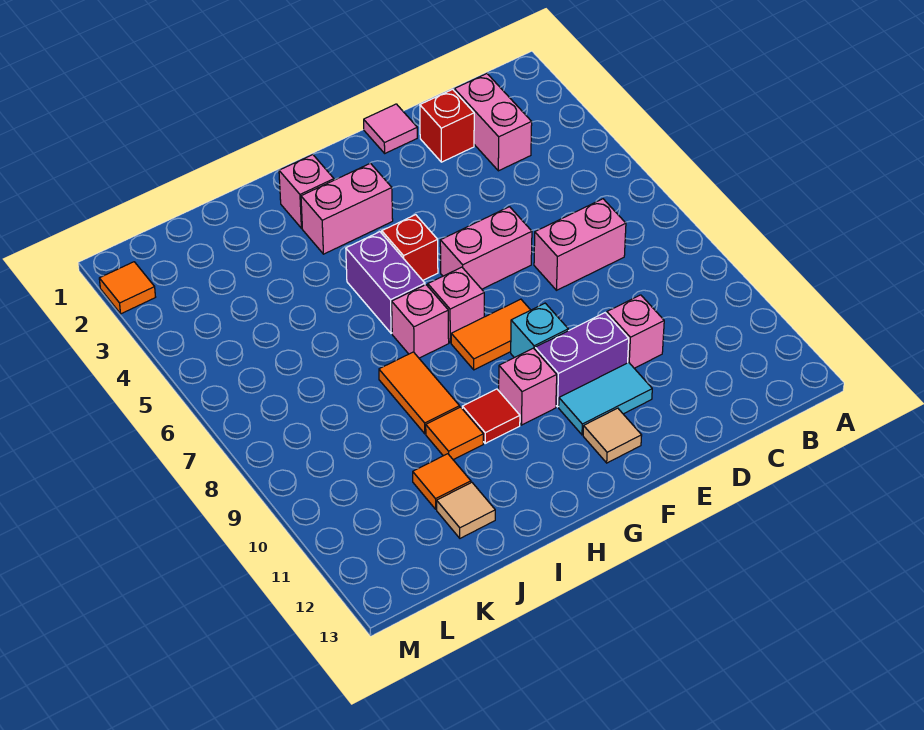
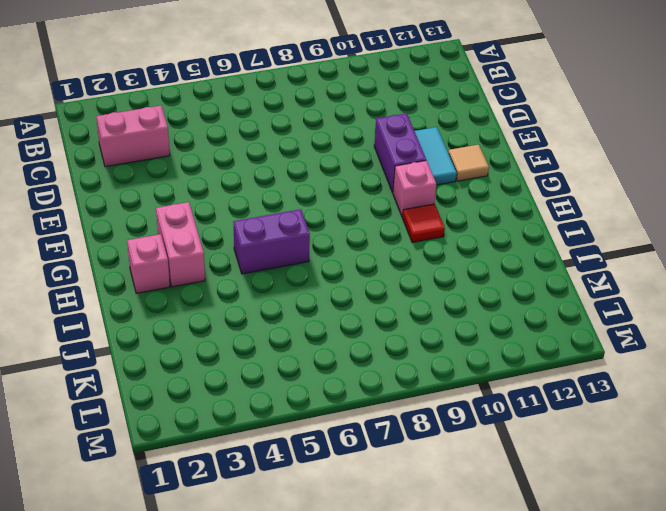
none -> pink brick C7:D7 level 1
none -> red brick D2 level 1
none -> pink brick D10 level 1

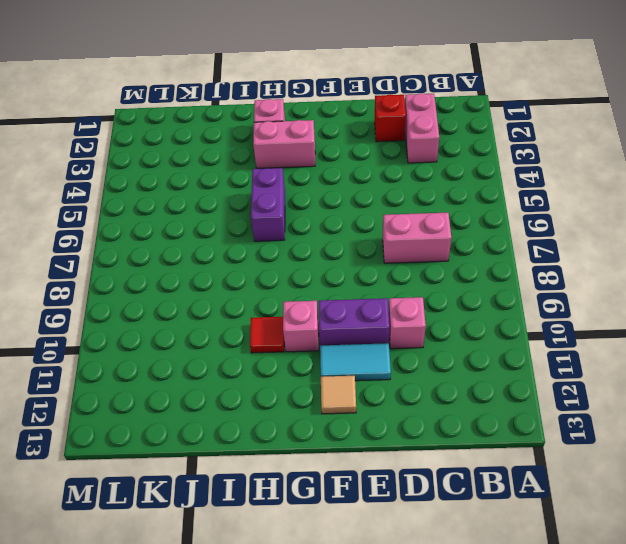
none -> pink tile E1 level 1
none -> pink brick E6:F6 level 1
none -> orange tile F8:G8 level 1

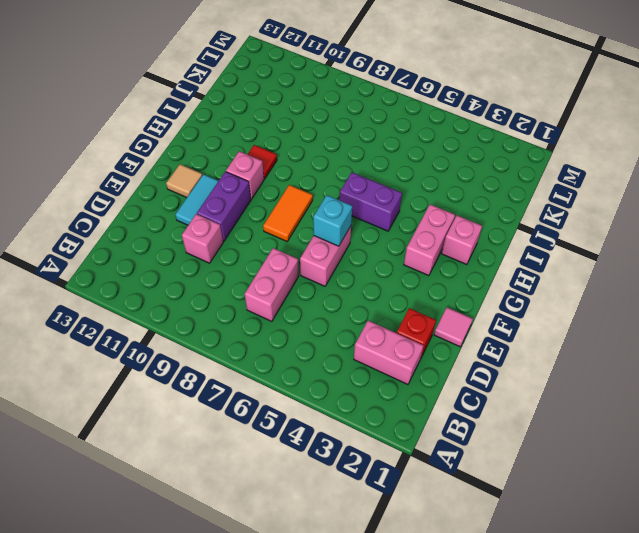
cyan brick F6 level 2 -> cyan brick F9 level 1
none -> red brick G5 level 1
none -> pink brick G7 level 1
none -> pink brick H7 level 1

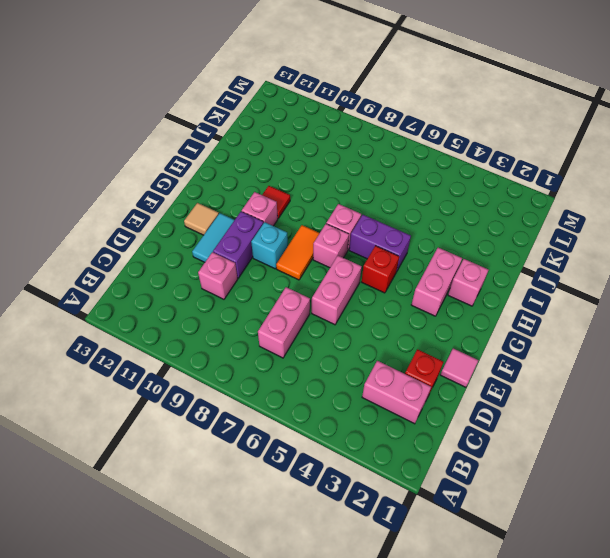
none -> orange tile I8:I9 level 1
none -> orange tile I10 level 1
none -> orange tile J11 level 1

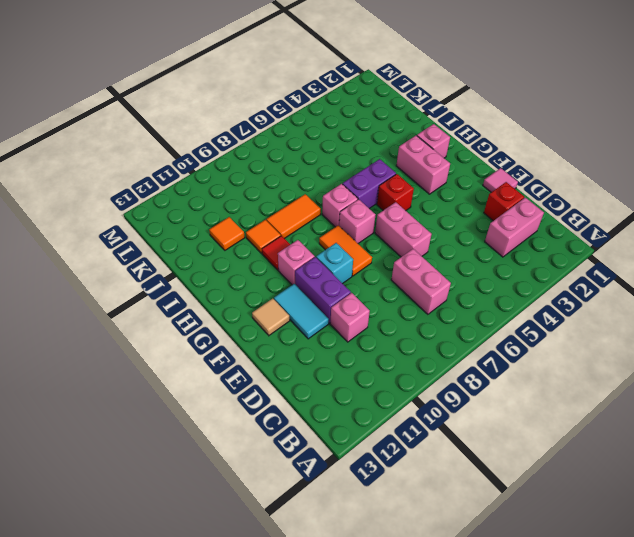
none -> tan tile J12 level 1
none -> orange tile M2 level 1

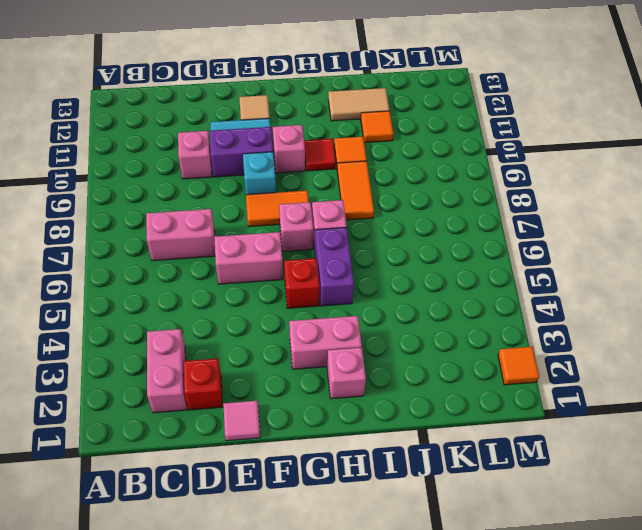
tan tile I12:J12 level 1 -> tan tile J12 level 1

